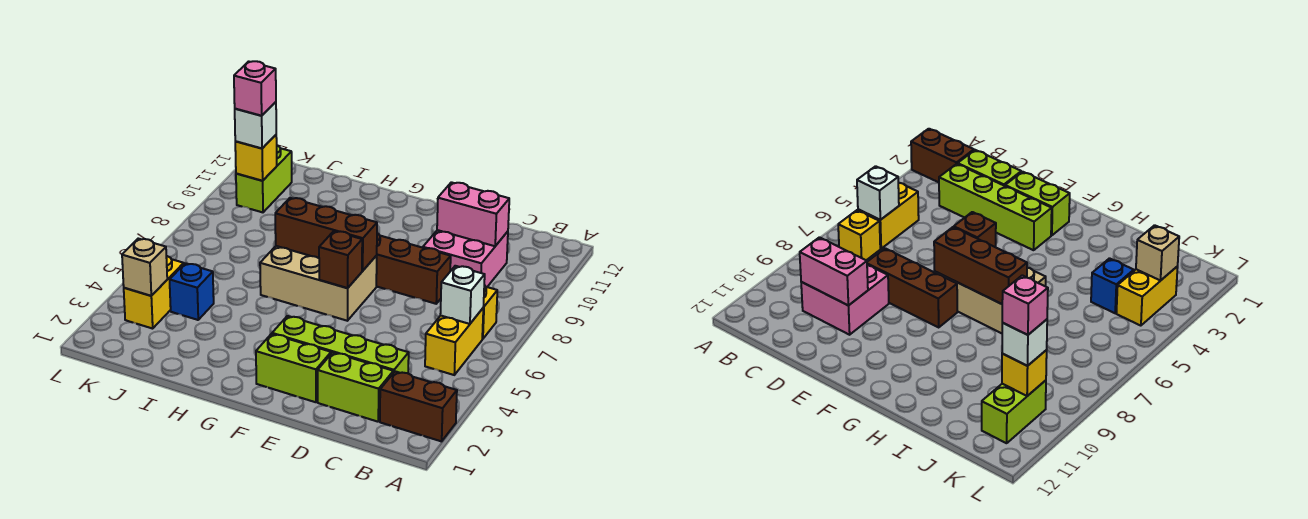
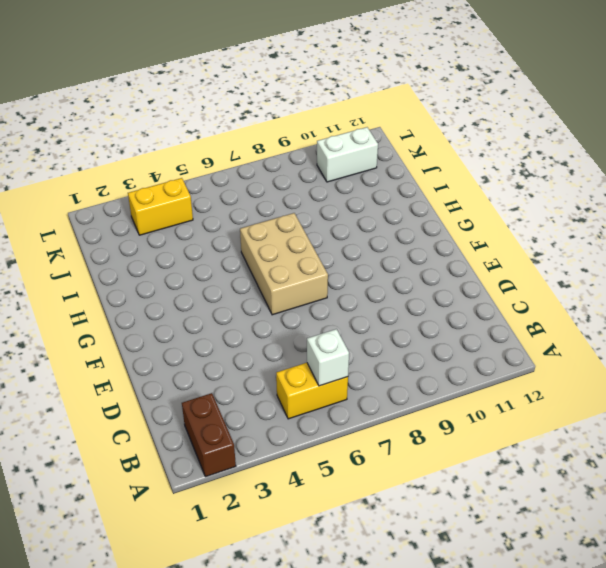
white brick K10:K11 level 1 -> lime brick K10:K11 level 1
none -> yellow brick B7 level 1
none -> lime brick C2:D2 level 1
none -> lime brick C3:F3 level 1

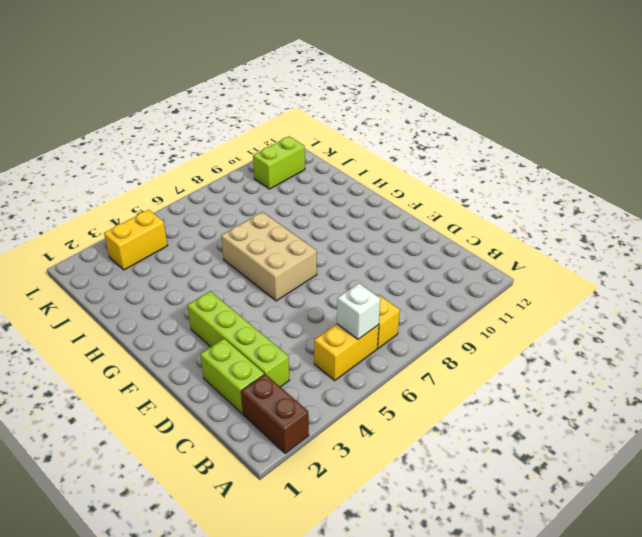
none -> pink brick C9:D10 level 1
none -> brown brick D8:F8 level 1
none -> lime brick E2:F2 level 1

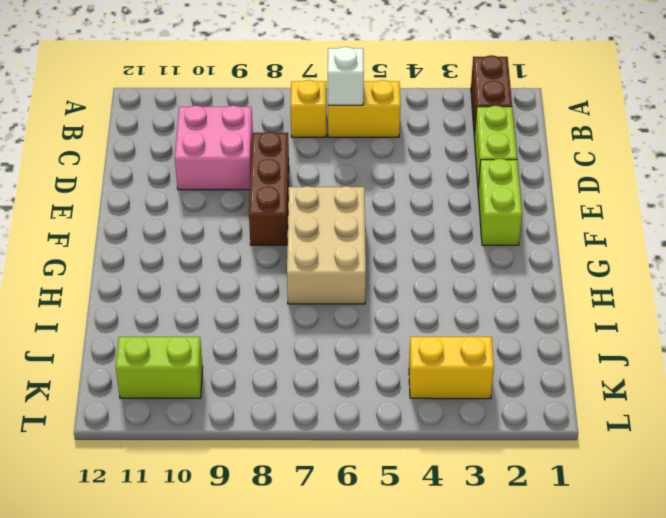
none -> lime brick C3:F3 level 1
none -> blue brick J4 level 1
none -> pink brick C10:D10 level 2

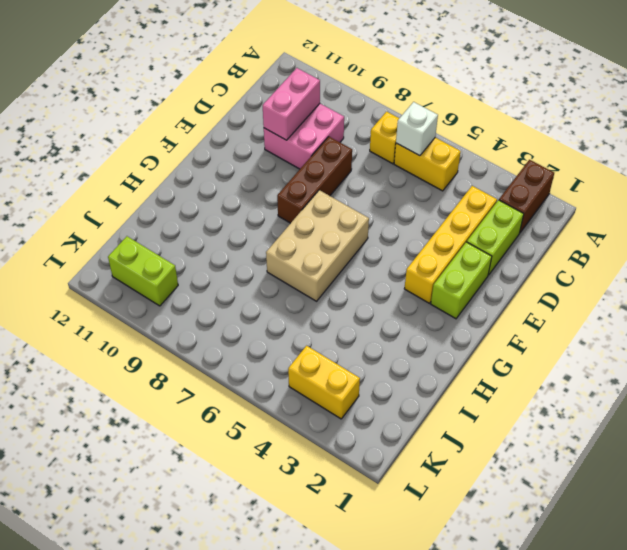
yellow brick C3:F3 level 1 -> lime brick C3:F3 level 1
none -> blue brick J4 level 1
none -> brown brick F6 level 2
none -> brown brick F7:H7 level 2

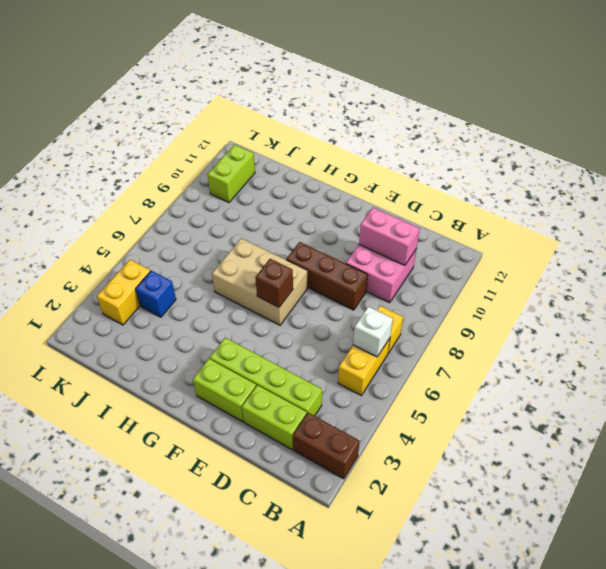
none -> brown brick F7:H7 level 2
none -> tan brick K3 level 2
none -> yellow brick K10 level 2

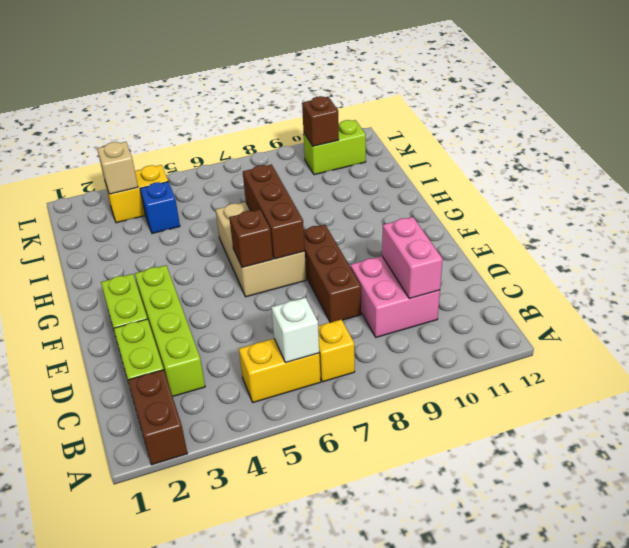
brown brick K10 level 2 -> yellow brick K10 level 2
none -> white brick K10 level 3
none -> pink brick K10 level 4

